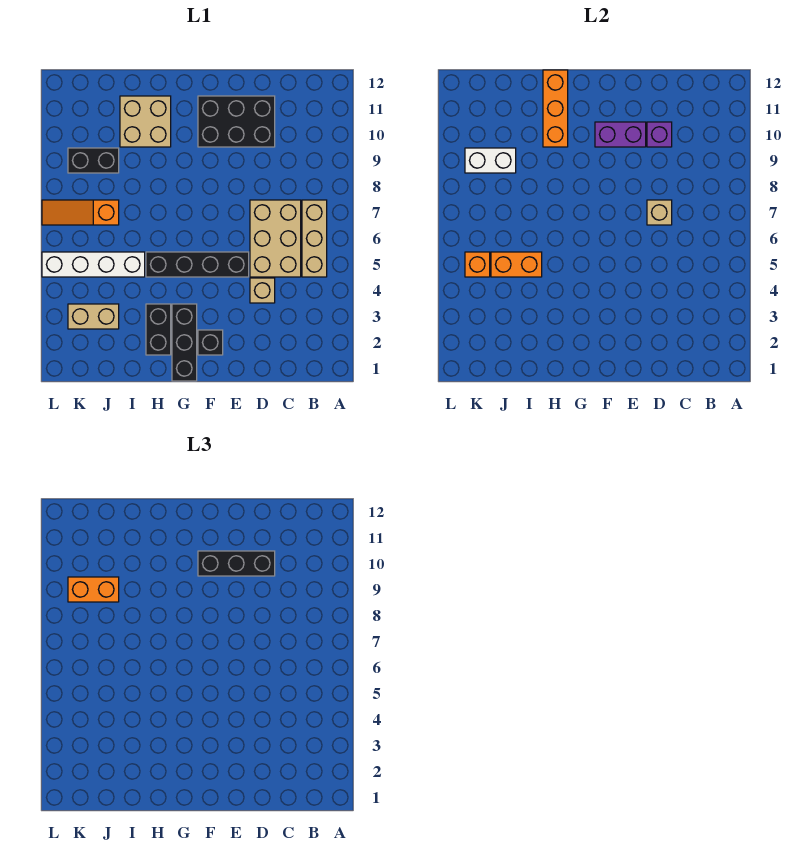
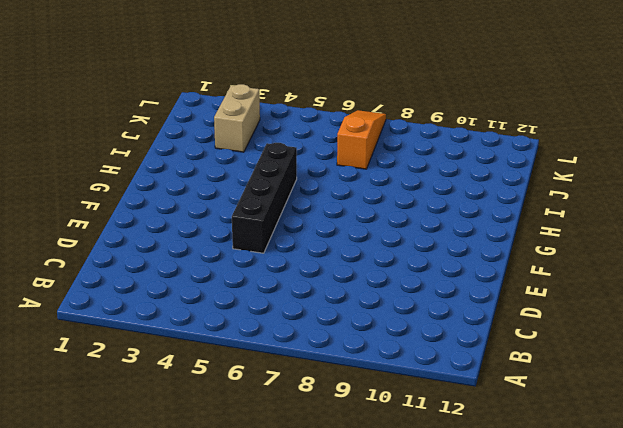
none -> tan brick B5:B7 level 1
none -> tan brick C5:D7 level 1
none -> tan brick D4 level 1

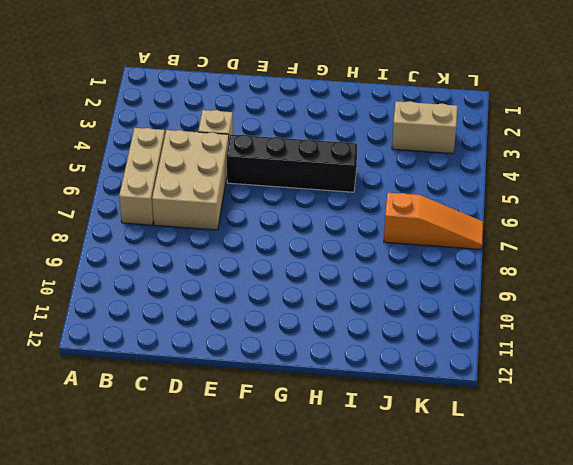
none -> black brick D10:F11 level 1
none -> black brick F2 level 1
none -> black brick G1:G3 level 1

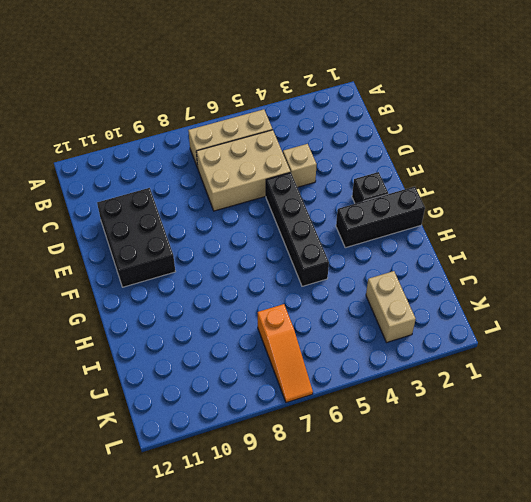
none -> black brick H2:H3 level 1
none -> tan brick H10:I11 level 1
none -> white brick I5:L5 level 1

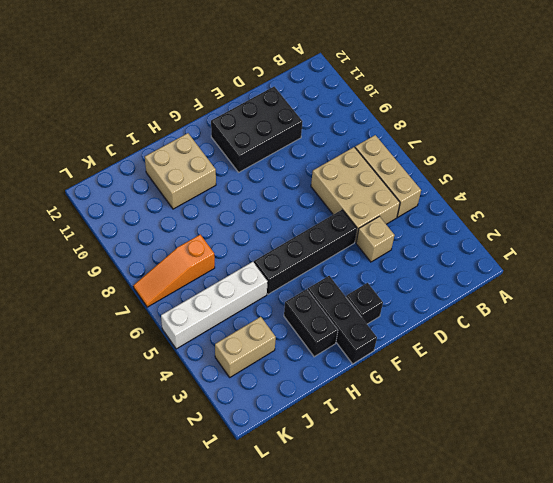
none -> black brick J9:K9 level 1
none -> tan brick D7 level 2
none -> purple brick D10 level 2

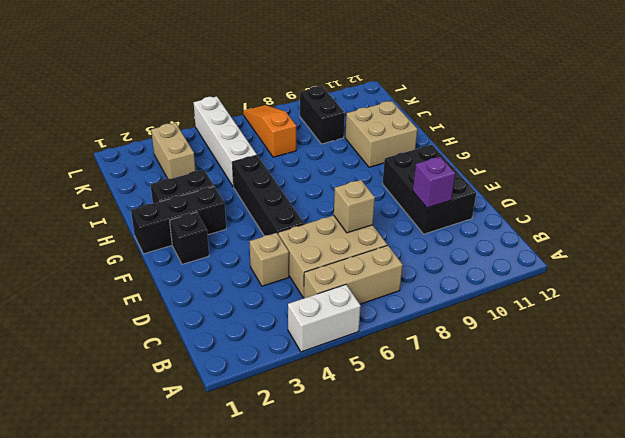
white brick A4:A5 level 1 -> white brick J9:K9 level 2
none -> purple brick E10:F10 level 2
none -> orange brick H10:H12 level 2
none -> orange brick I5:J5 level 2

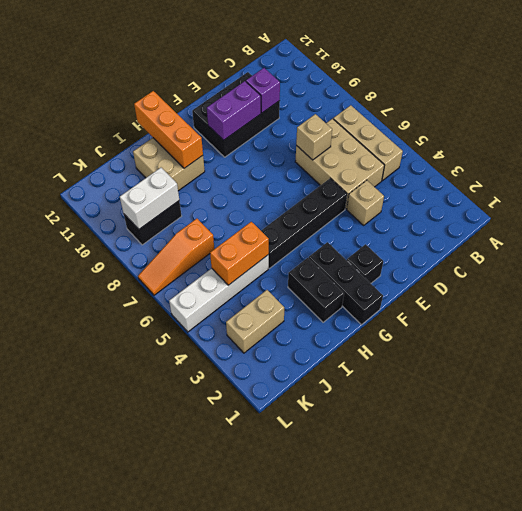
none -> orange brick K5 level 2
none -> black brick D10:F10 level 3
none -> orange brick J9:K9 level 3

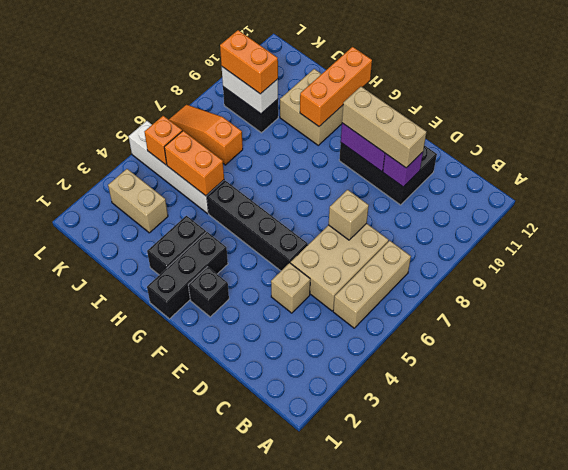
tan brick D10:F10 level 3 -> black brick D10:F10 level 3

